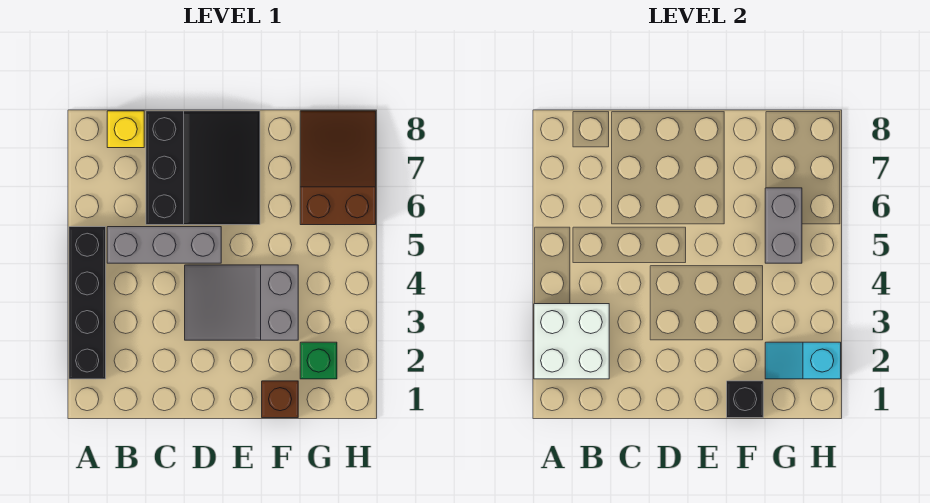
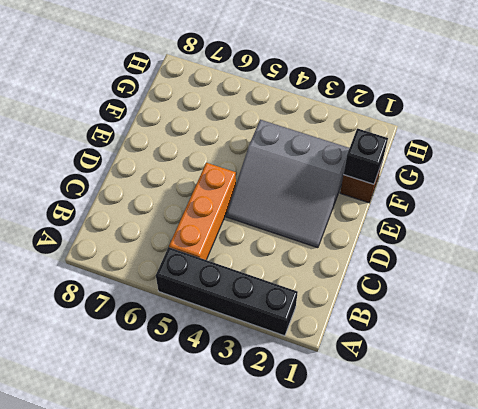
orange brick B5:D5 level 1 -> grey brick B5:D5 level 1
grey slope D2:F4 level 1 top F -> grey slope D3:F4 level 1 top F
none -> yellow brick B8 level 1
none -> black slope C6:E8 level 1 top C
none -> green brick G2 level 1

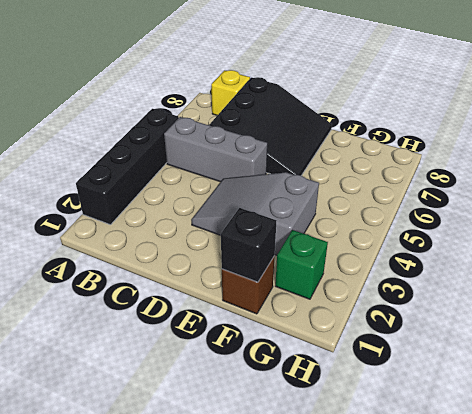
none -> brown slope G6:H8 level 1 top 6
none -> white brick A2:B3 level 2
none -> cyan slope G2:H2 level 2 top H

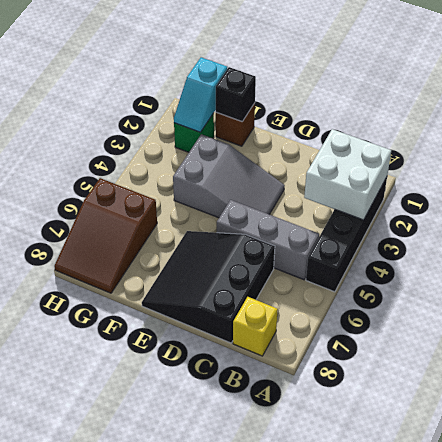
cyan slope G1:G2 level 2 top 1 -> cyan slope G2:H2 level 2 top H
none -> grey brick G5:G6 level 2

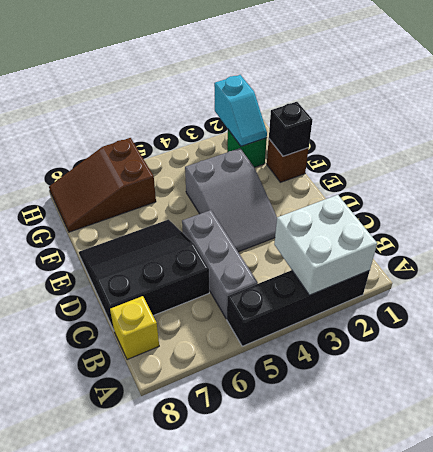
none -> grey brick G5:G6 level 2

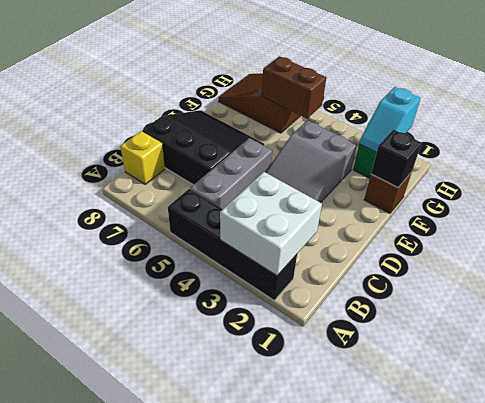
brown brick G5:G6 level 2 -> grey brick G5:G6 level 2

